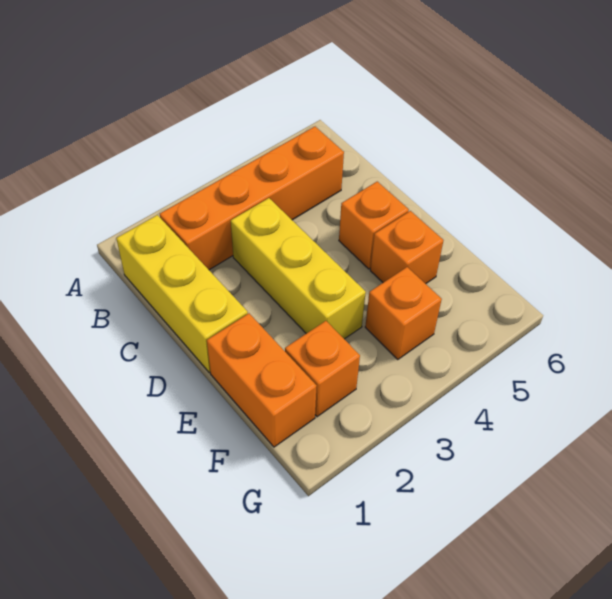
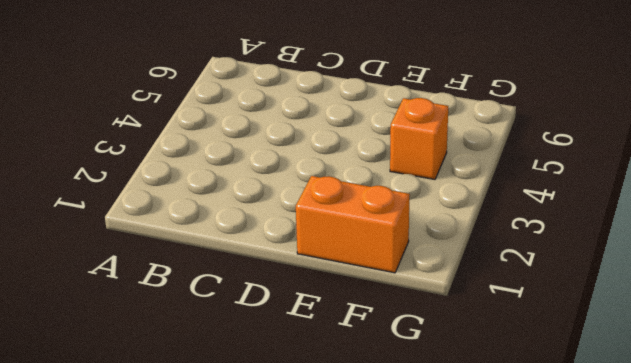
none -> yellow brick B1:D1 level 1
none -> orange brick B2:B5 level 1

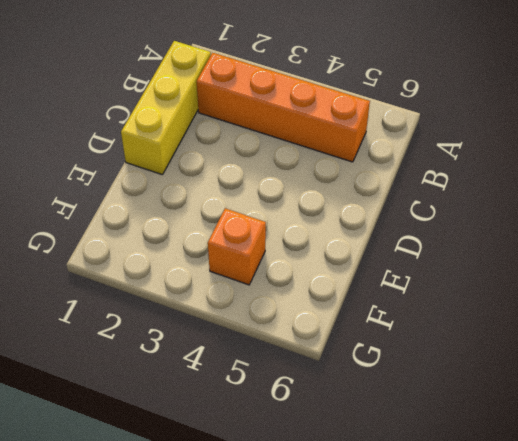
none -> yellow brick C3:E3 level 1
none -> orange brick D5 level 1

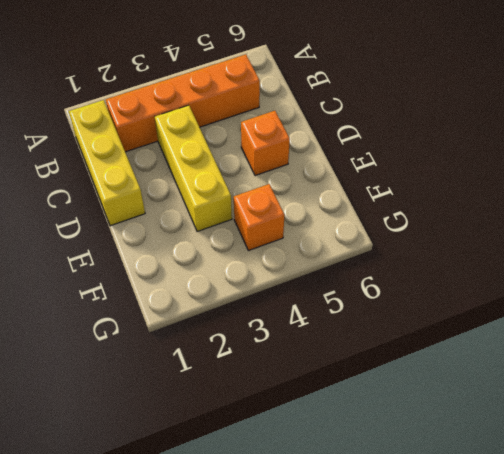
none -> orange brick E1:F1 level 1
none -> orange brick E5 level 1

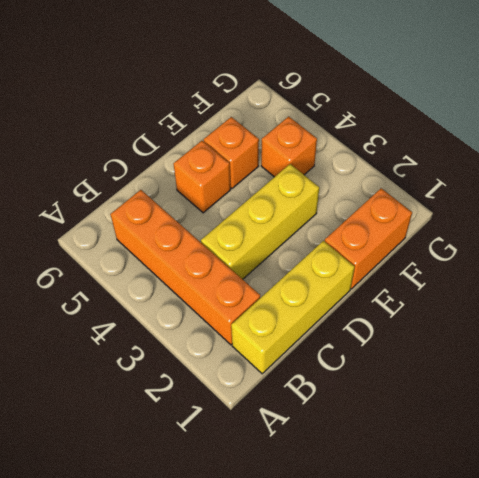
none -> orange brick F2 level 1

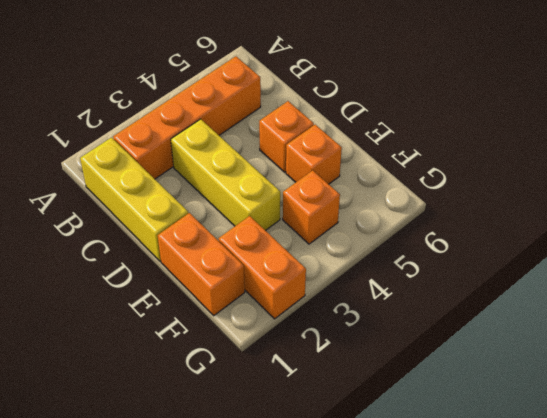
orange brick F2:G2 level 1 -> orange brick F2 level 1

